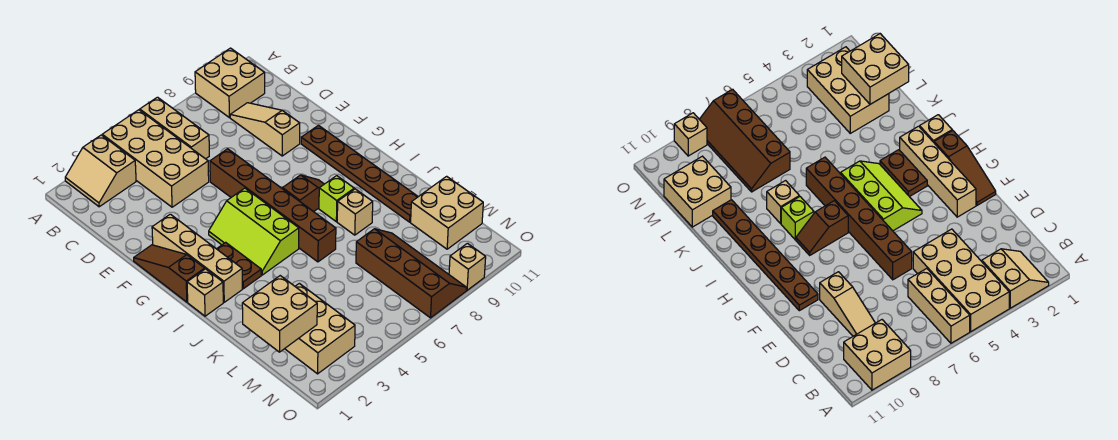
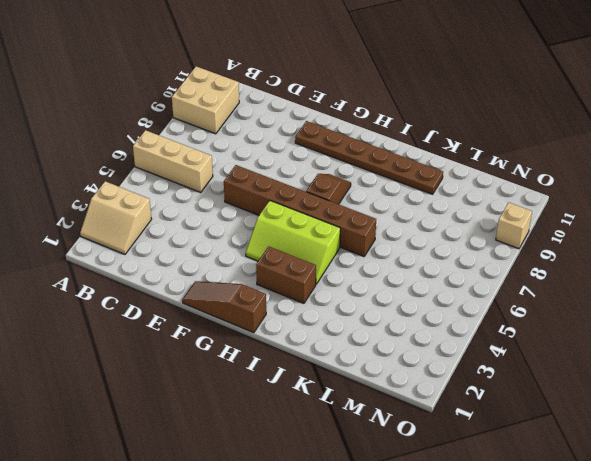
brown brick H3:I3 level 1 -> brown plate H3:I3 level 1
none -> tan brick A4:D5 level 1
none -> tan slope C9:E9 level 1 top E
none -> tan brick F2:I2 level 1

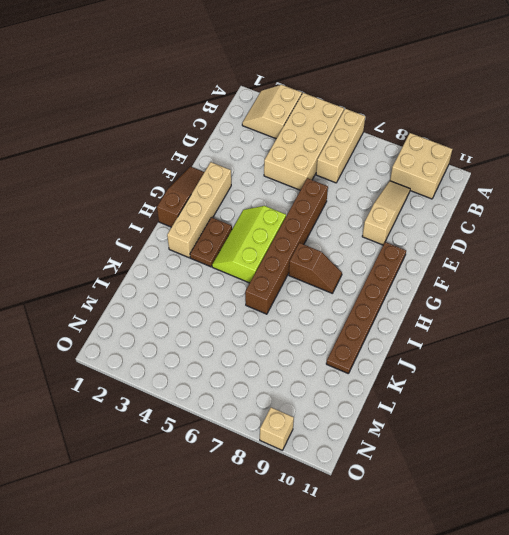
none -> tan brick I1 level 1
none -> lime brick I8 level 1
none -> tan brick J8 level 1

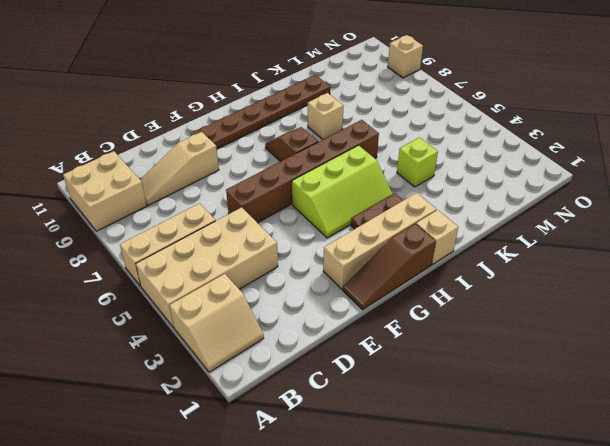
lime brick K4 level 1 -> lime brick I8 level 1
none -> tan brick L2:N3 level 1
none -> brown slope L7:O8 level 1 top 7
none -> tan brick L10:M11 level 1

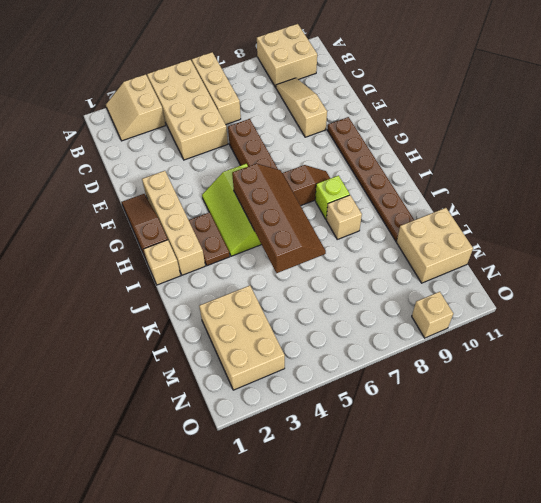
brown slope H5:K6 level 2 top 5 -> brown slope L7:O8 level 1 top 7
none -> tan brick L1:M2 level 2

